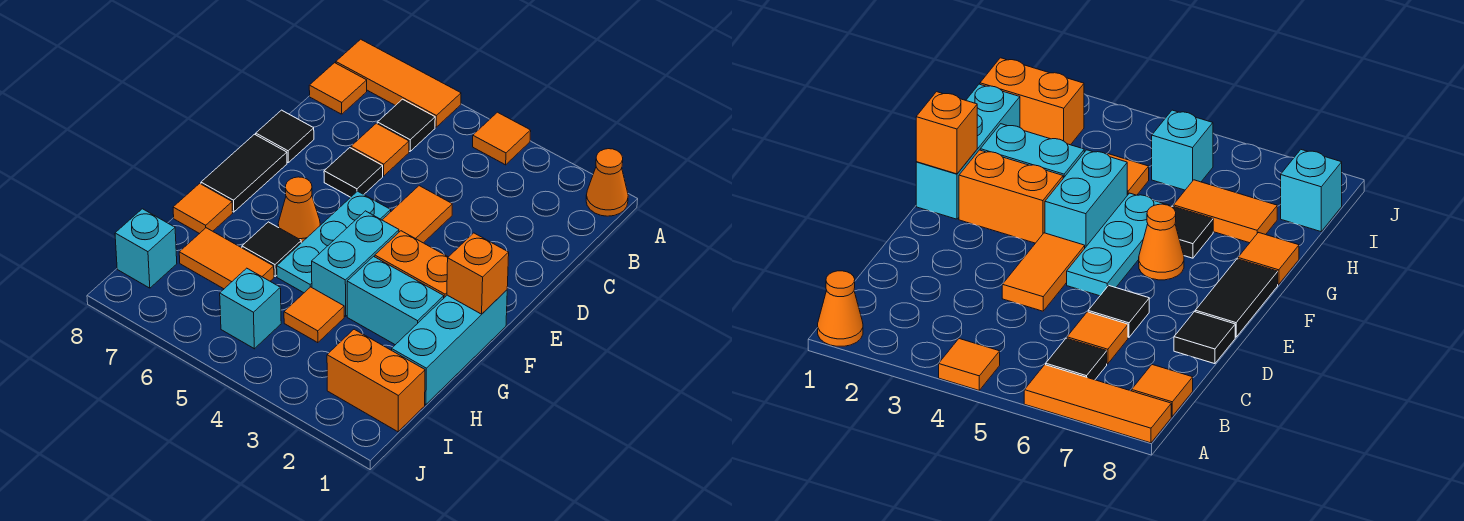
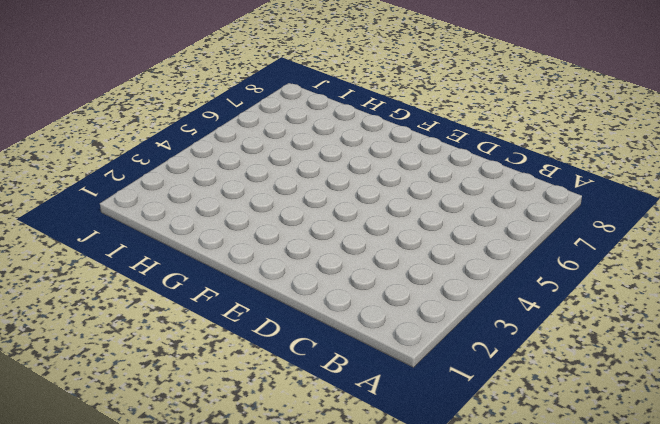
none -> orange cone A1 level 1
none -> orange tile A4 level 1
none -> orange tile A6:A8 level 1

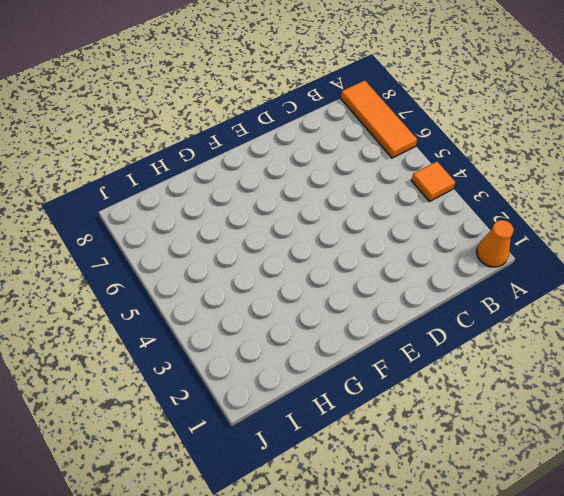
none -> black tile B6 level 1
none -> orange tile B8 level 1
none -> orange tile C6 level 1

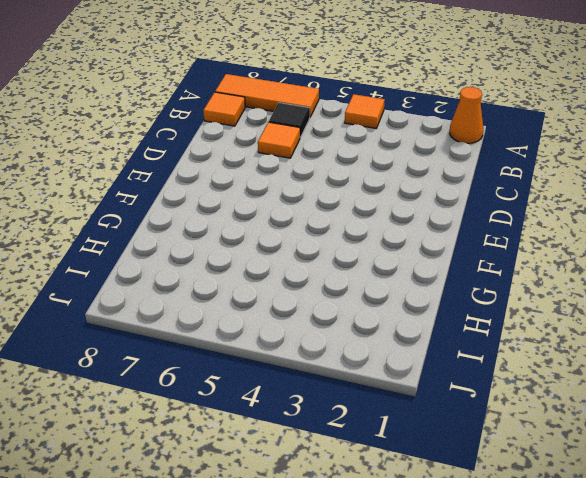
none -> orange tile D4:E4 level 1
none -> black tile D6 level 1
none -> black tile D8 level 1

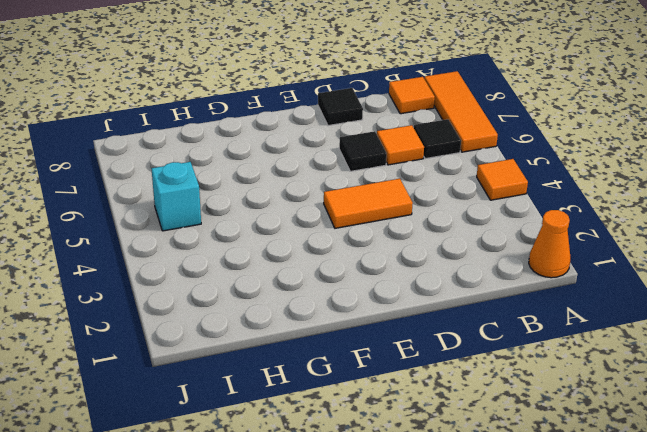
none -> cyan plate E5:G5 level 1
none -> black tile E8:F8 level 1
none -> cyan brick F1:H1 level 1

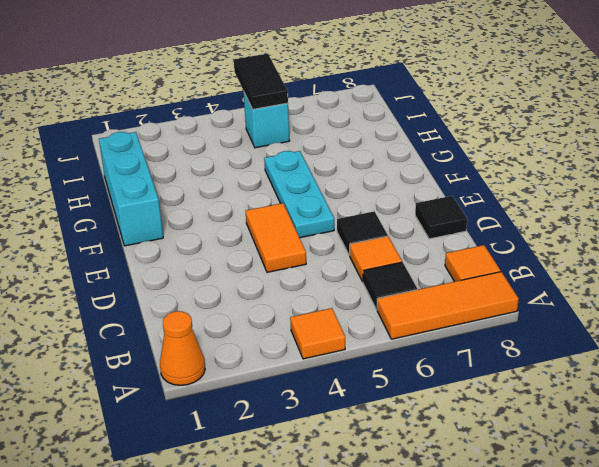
black tile I5:J5 level 2 -> black tile E8:F8 level 1
none -> orange brick F2:F3 level 1
none -> cyan brick F4:G4 level 1
none -> orange cone F6 level 1

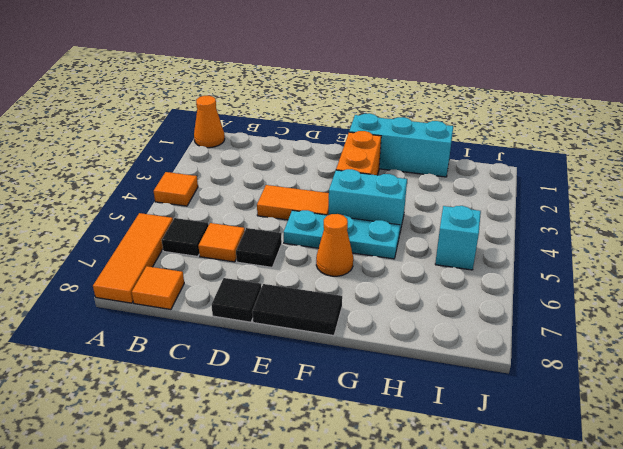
none -> cyan brick G2:G3 level 1
none -> black tile G6 level 1
none -> orange tile G8 level 1

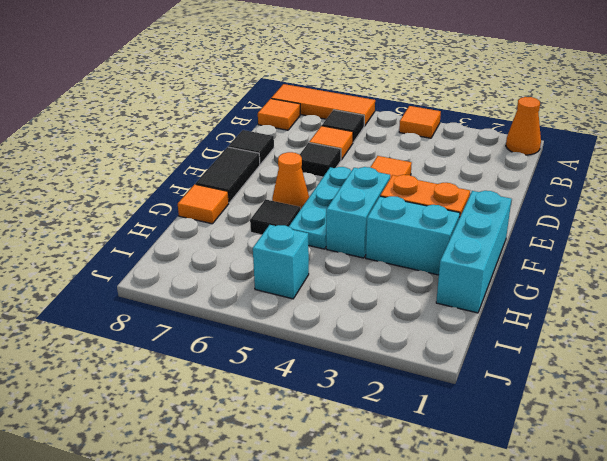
none -> orange tile H4 level 1
none -> orange tile H6:H7 level 1
none -> orange brick I1:I2 level 1

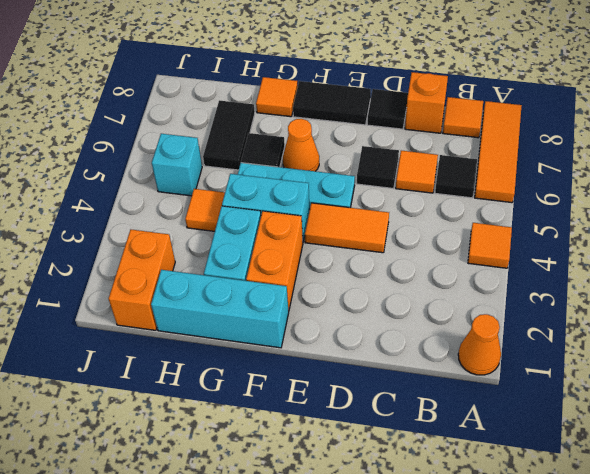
orange brick C8 level 1 -> orange brick F1 level 2
black tile H6:H7 level 1 -> orange tile H6:H7 level 1
none -> cyan brick I8 level 1

